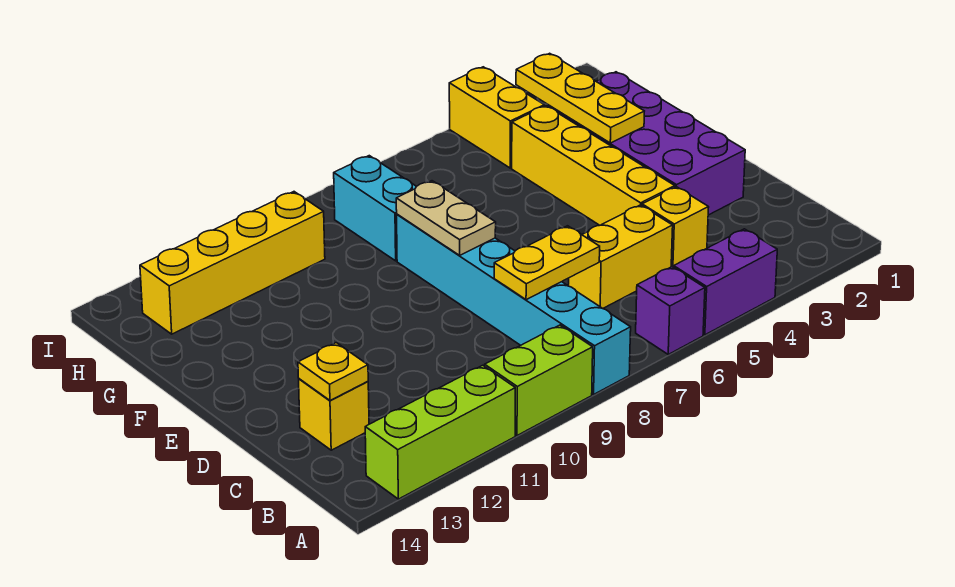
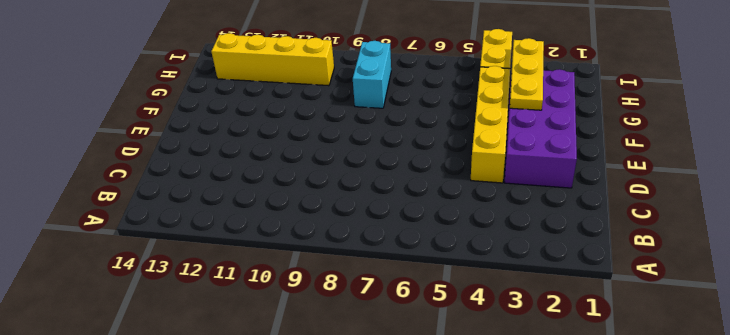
none -> purple brick A4:A5 level 1
none -> purple brick A6 level 1
none -> cyan brick A8:F8 level 1

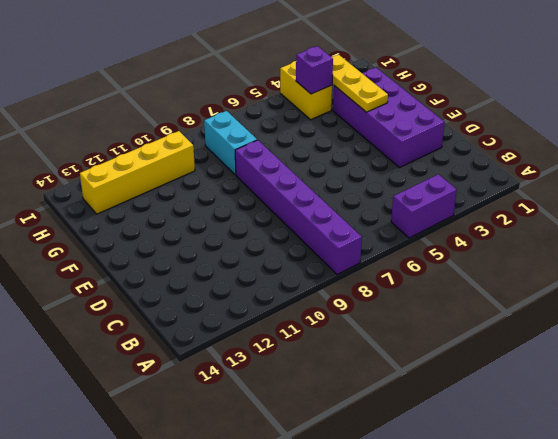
purple brick A8:F8 level 1 -> cyan brick A8:F8 level 1
purple brick H4 level 2 -> purple brick A6 level 1
none -> lime brick A9:A10 level 1
none -> lime brick A11:A13 level 1
none -> yellow brick C4 level 1

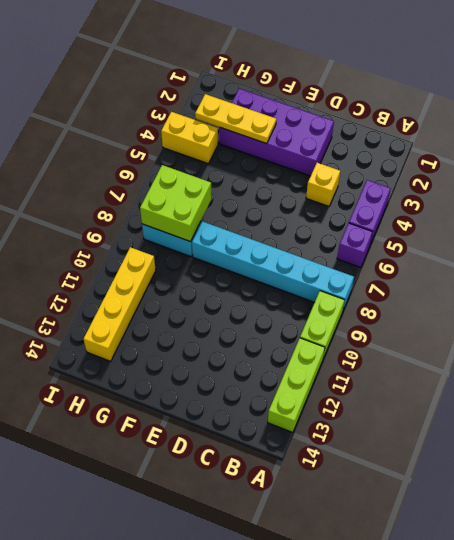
lime brick G7:H8 level 2 -> none
none -> yellow brick C5:C6 level 1
none -> yellow brick C13 level 1
none -> yellow brick D4:G4 level 1

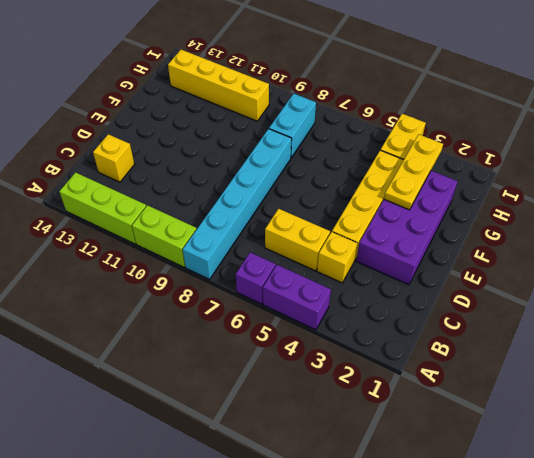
none -> yellow plate C7:C8 level 2
none -> yellow plate C13 level 2
none -> tan plate E8:F8 level 2

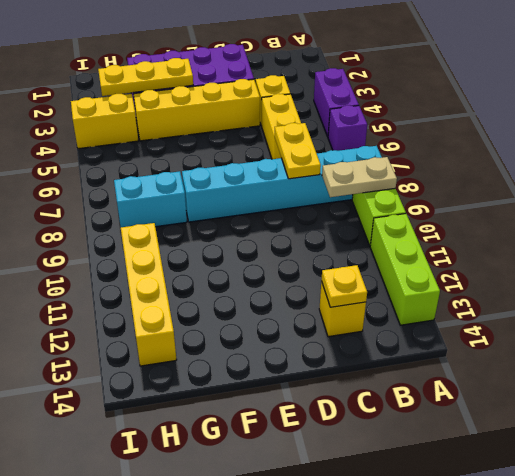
tan plate A9:B9 level 2 -> tan plate E8:F8 level 2

